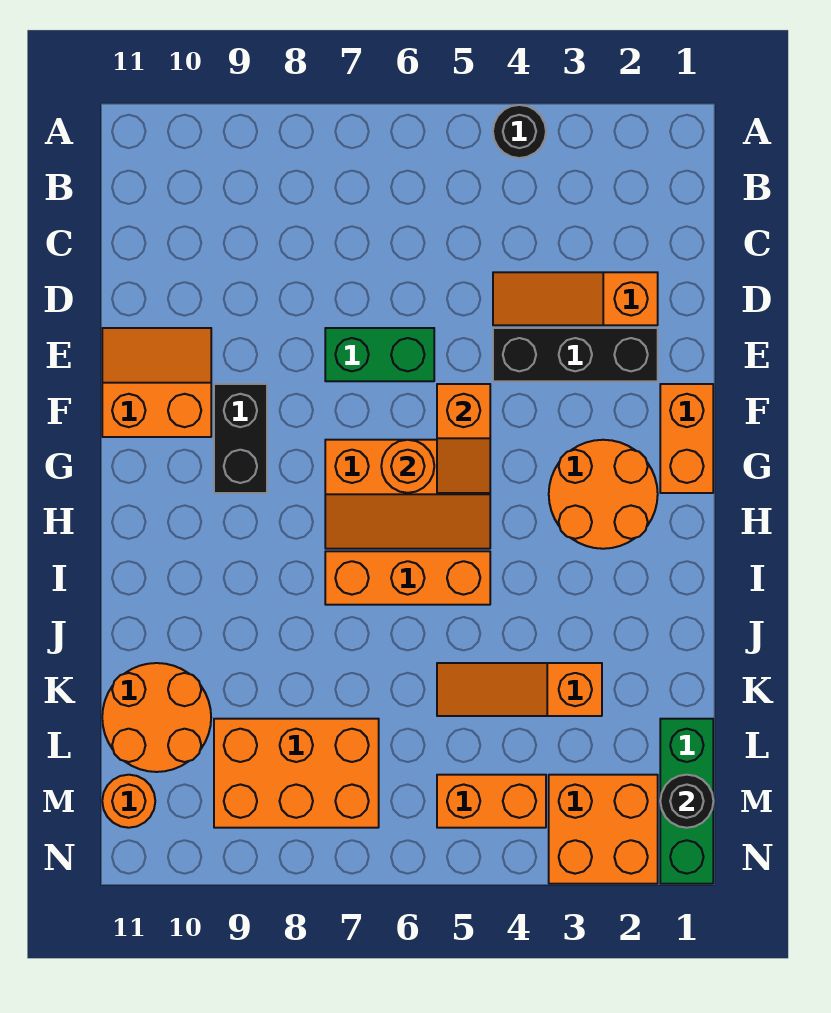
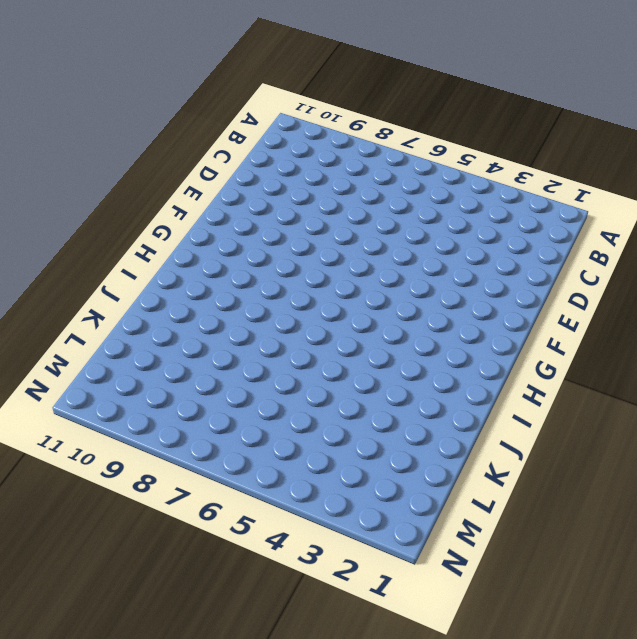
none -> black round brick A4 level 1
none -> orange slope D2:D4 level 1 top 2
none -> black brick E2:E4 level 1

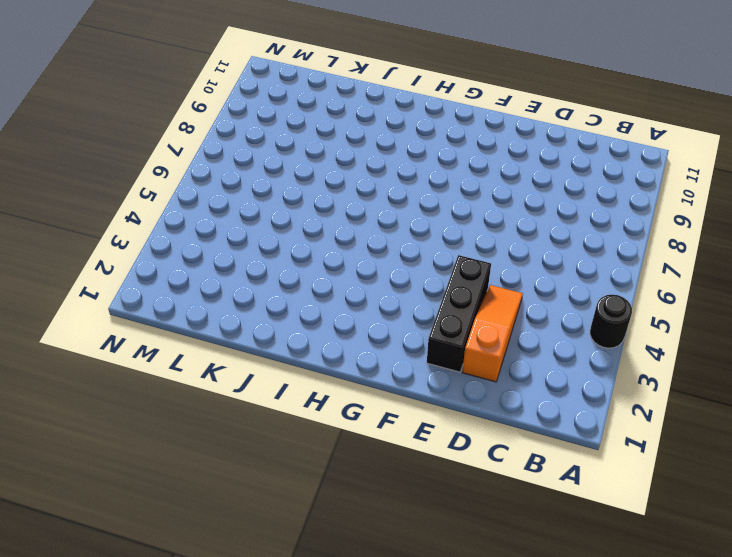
none -> green brick E6:E7 level 1
none -> orange slope E10:F11 level 1 top F
none -> orange brick F1:G1 level 1

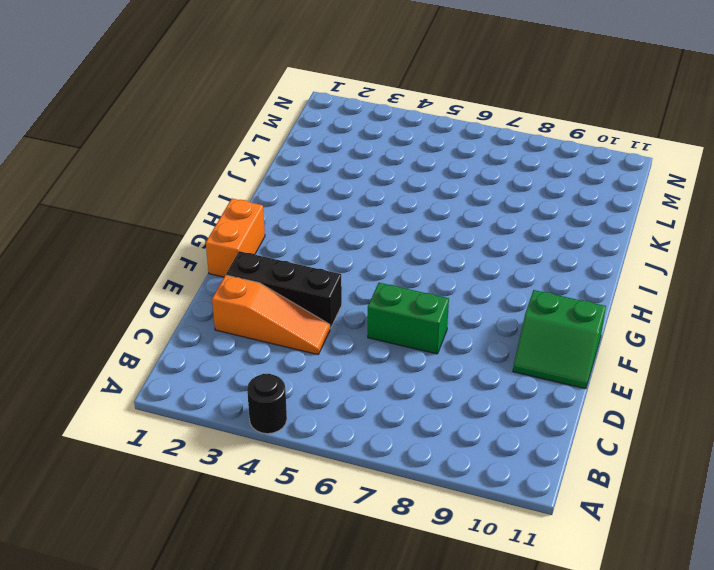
green slope E10:F11 level 1 top F -> orange slope E10:F11 level 1 top F
none -> black brick F9:G9 level 1
none -> orange round brick G2:H3 level 1
none -> orange slope G5:H7 level 1 top G

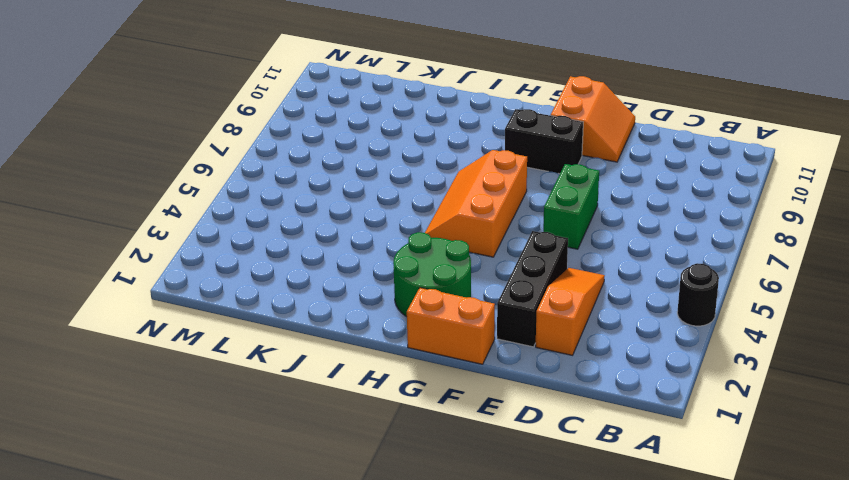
green round brick G2:H3 level 1 -> orange round brick G2:H3 level 1
none -> orange brick I5:I7 level 1
none -> orange slope K3:K5 level 1 top 3
none -> orange round brick K10:L11 level 1

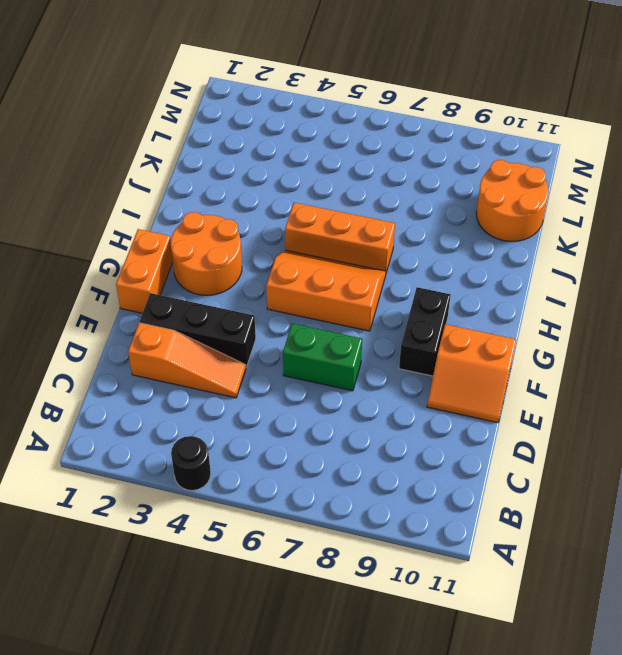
none -> orange slope K3:K5 level 1 top 3
none -> green brick L1:N1 level 1
none -> orange brick L7:M9 level 1

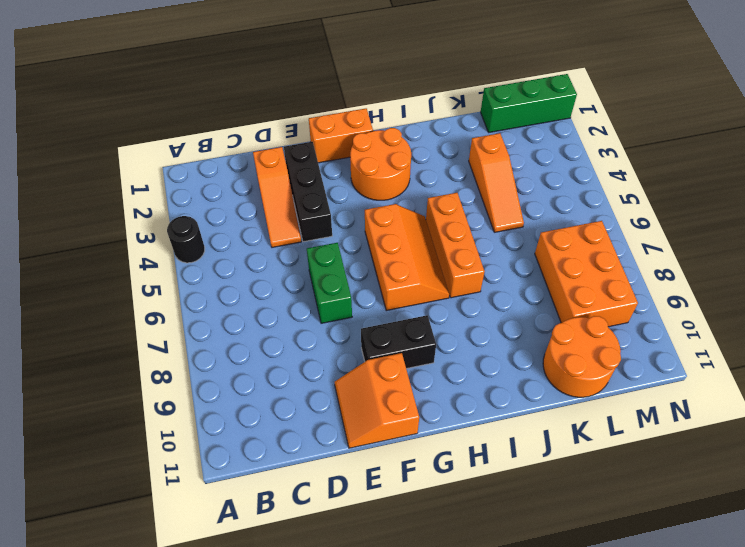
none -> orange brick M2:N3 level 1
none -> orange brick M4:M5 level 1
none -> orange round brick M11 level 1

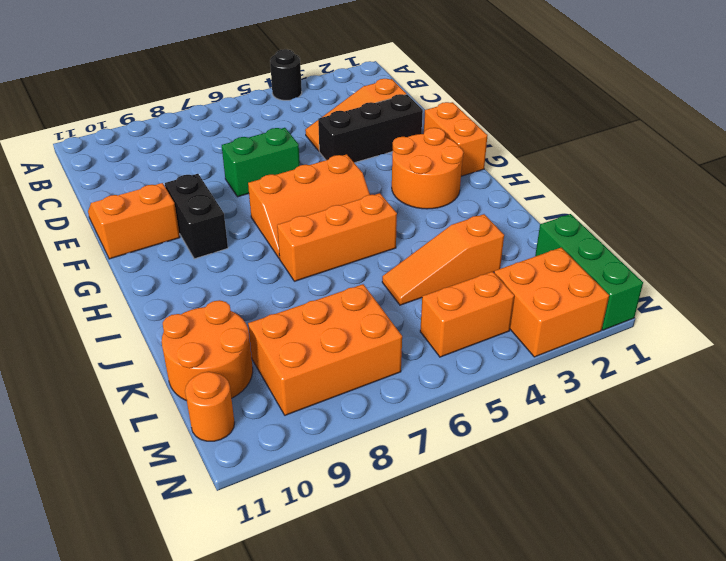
none -> orange slope F5:G5 level 2 top F
none -> orange round brick G6 level 2
none -> black round brick M1 level 2

